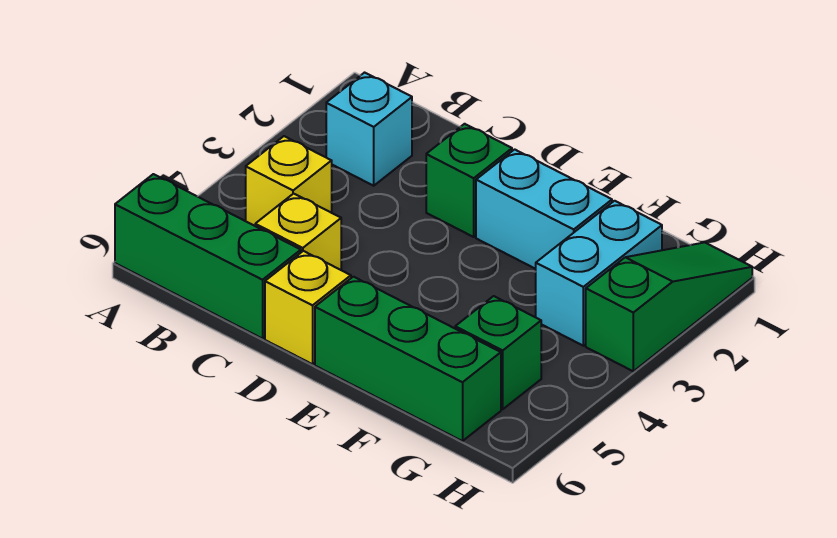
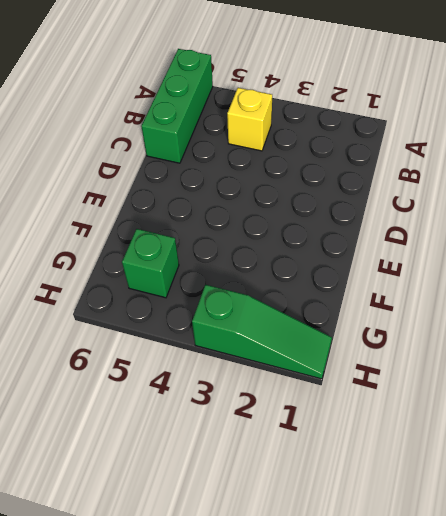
none -> cyan brick B2 level 1
none -> yellow brick C5 level 1

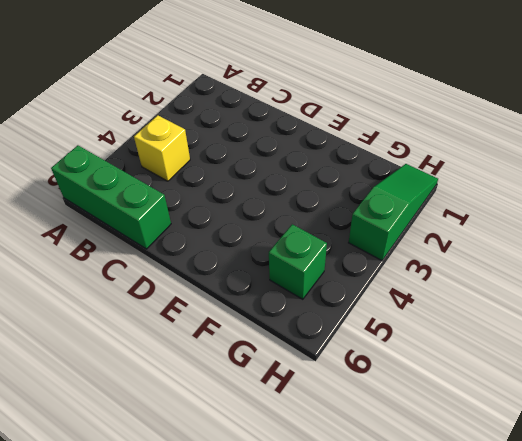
none -> cyan brick B2 level 1
none -> yellow brick C5 level 1

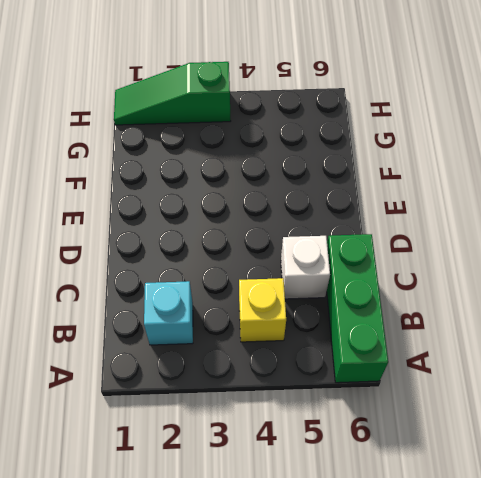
white brick C5 level 1 -> yellow brick C5 level 1
none -> green brick D2 level 1
none -> yellow brick D6 level 1

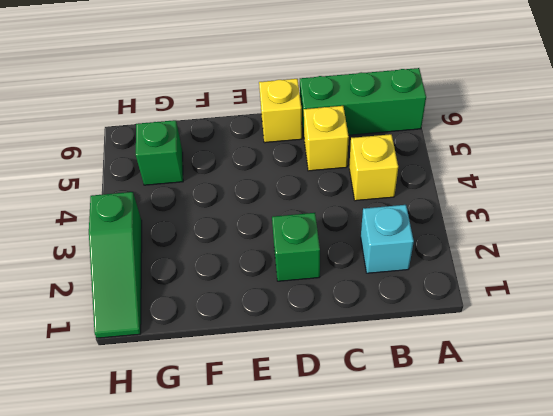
none -> cyan brick E2:F2 level 1
none -> green brick E6:G6 level 1

